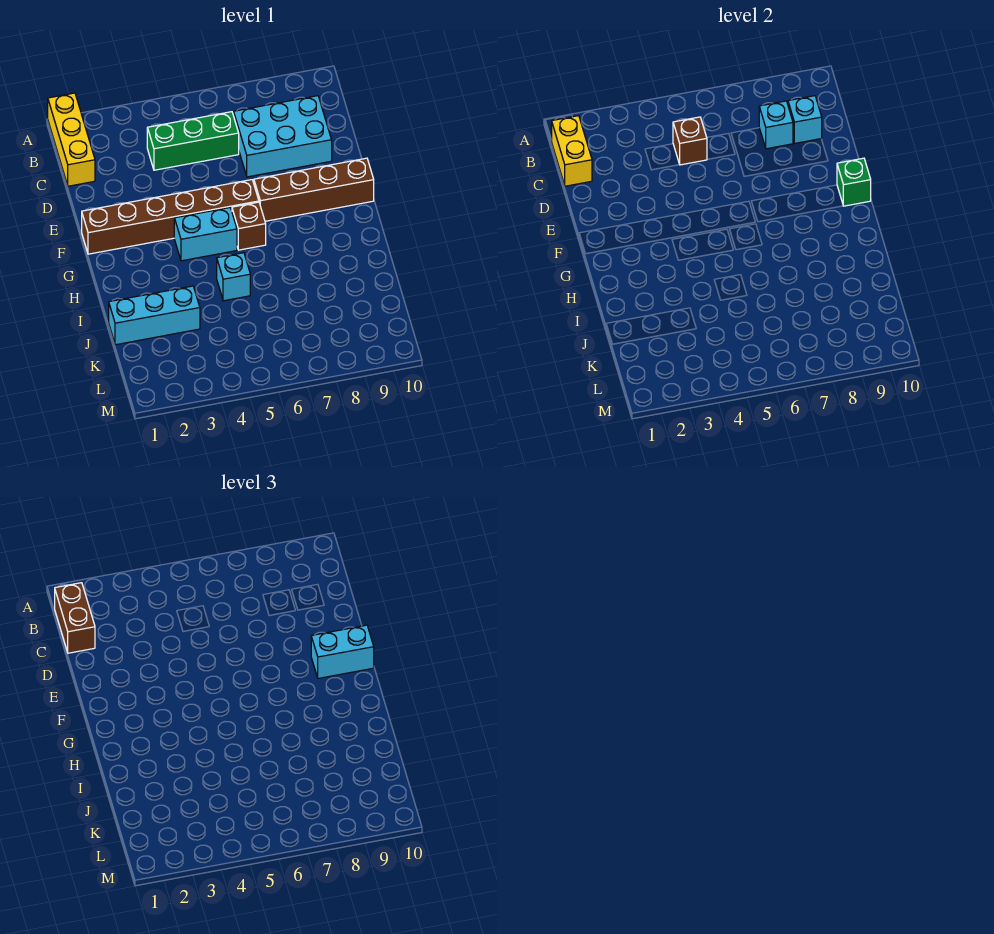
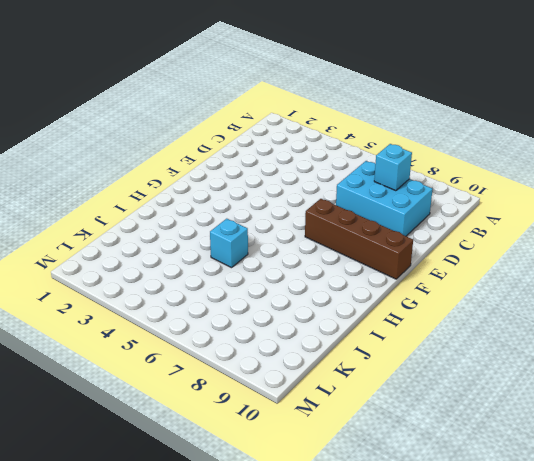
none -> yellow brick A1:C1 level 1
none -> green brick C4:C6 level 1
none -> brown brick F1:F6 level 1

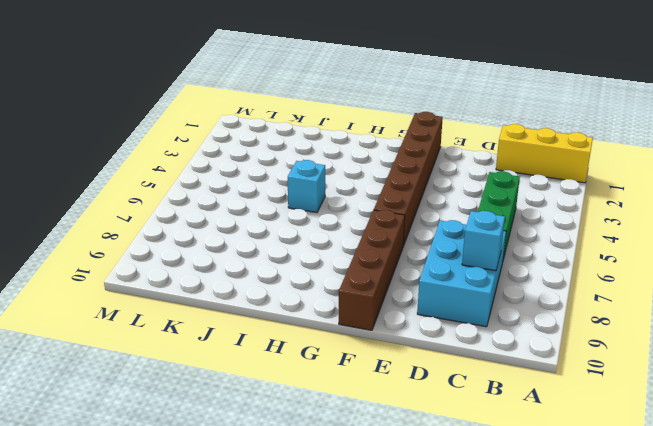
none -> cyan brick G4:G5 level 1
none -> brown brick G6 level 1
none -> cyan brick J1:J3 level 1

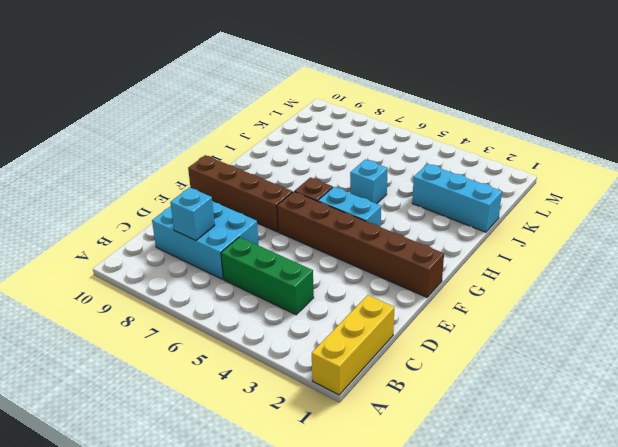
none -> yellow brick B1:C1 level 2
none -> brown brick C5 level 2
none -> cyan brick C9 level 2

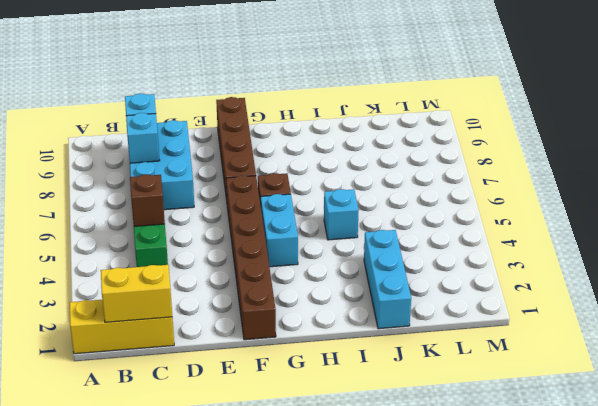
none -> green brick F10 level 2
none -> brown brick B1:C1 level 3
none -> cyan brick F9:F10 level 3

